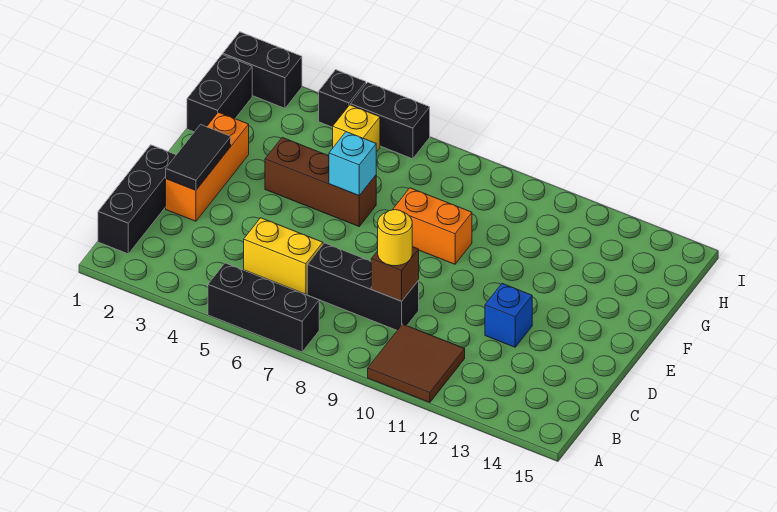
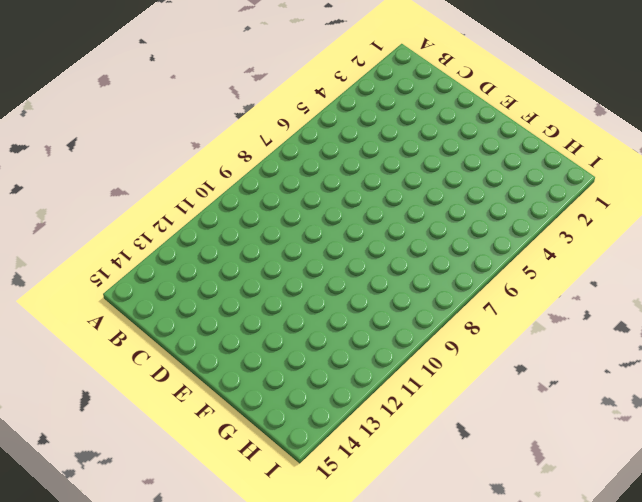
none -> black brick A5:A7 level 1
none -> brown tile A10:B11 level 1
none -> black brick B1:D1 level 1

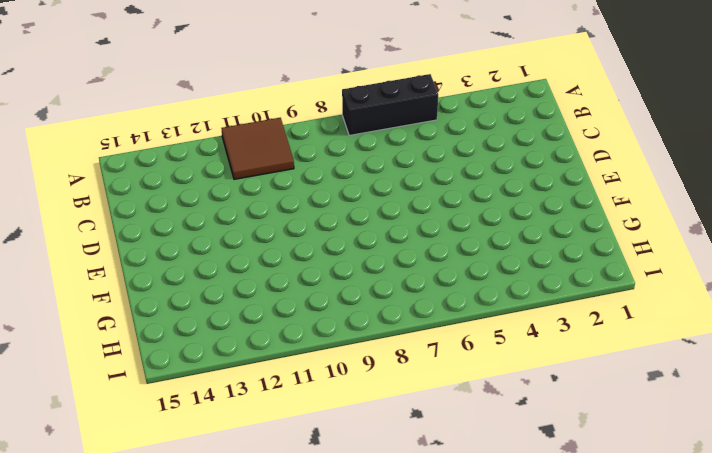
none -> black brick B1:D1 level 1
none -> yellow brick C5:C6 level 1
none -> black brick C7:C9 level 1

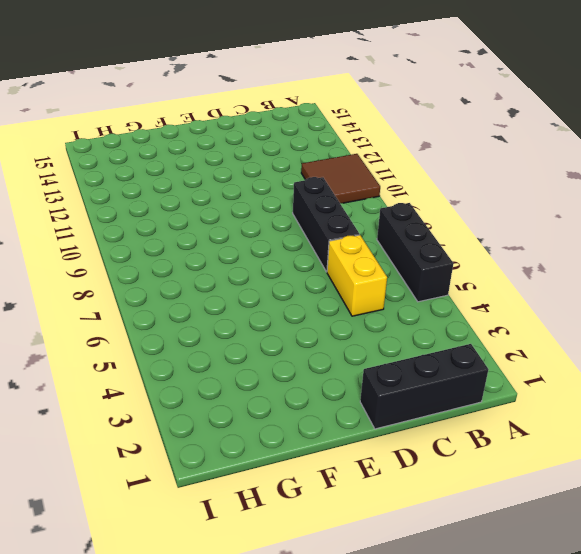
none -> orange brick D2:F2 level 1
none -> blue brick D12 level 1
none -> brown brick F4:F6 level 1

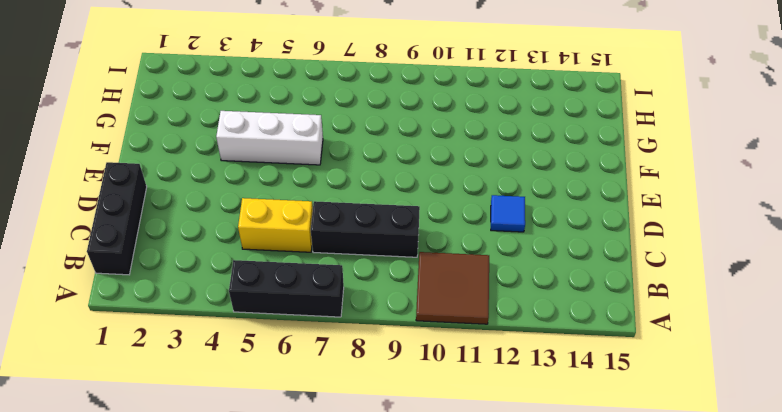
blue tile D12 level 1 -> blue brick D12 level 1
white brick F4:F6 level 1 -> brown brick F4:F6 level 1
none -> orange brick D2:F2 level 1
none -> orange brick F8:F9 level 1
none -> black brick G1:H1 level 1

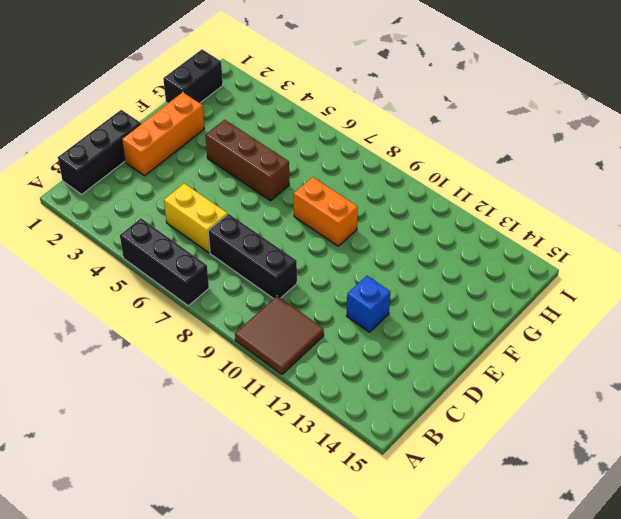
none -> yellow brick H5 level 1
none -> black brick I1:I2 level 1
none -> black brick I4 level 1

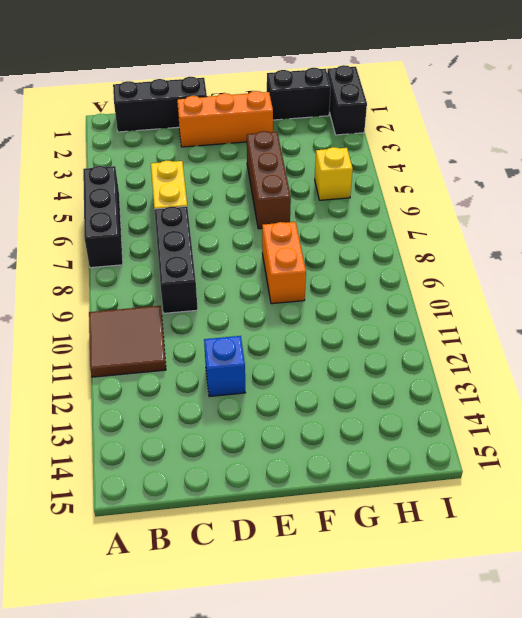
none -> black brick I4 level 1
none -> black brick I5:I6 level 1
none -> brown brick C9 level 2

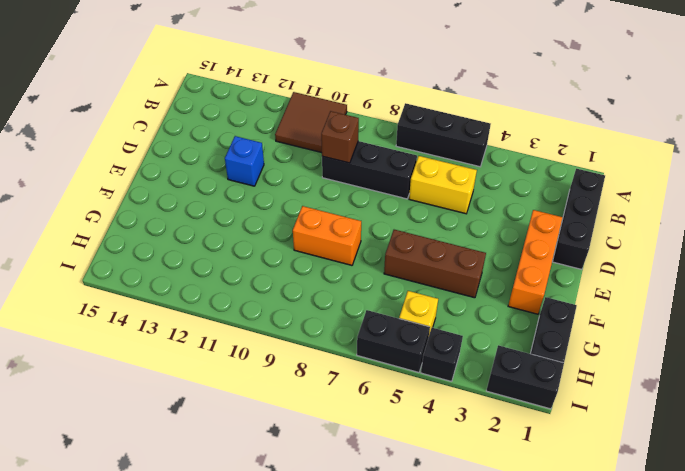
none -> black tile D2:E2 level 2
none -> cyan brick F6 level 2
none -> yellow round brick C9 level 3

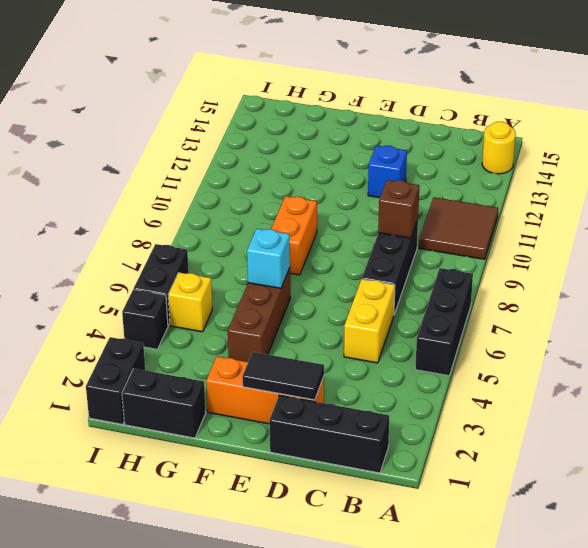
yellow round brick A14 level 1 -> yellow round brick C9 level 3

